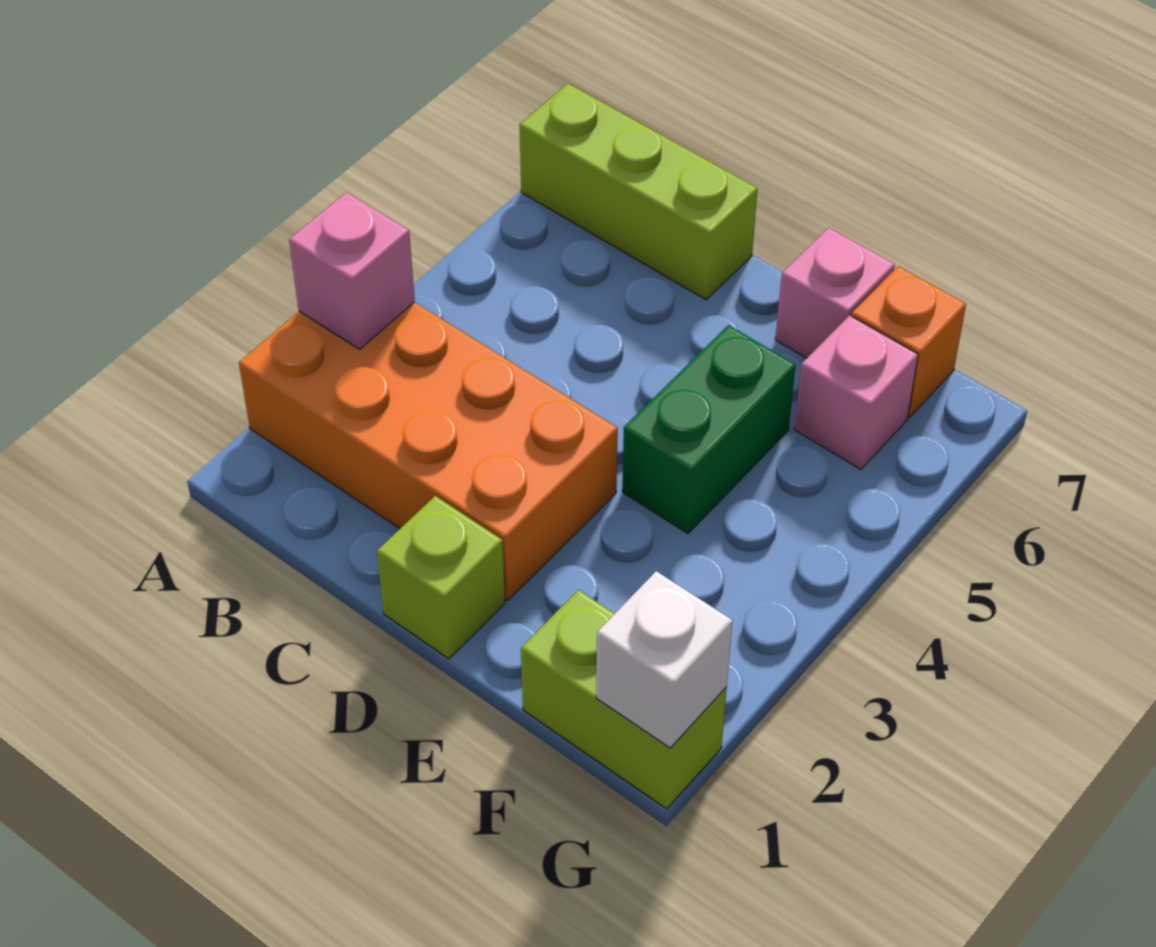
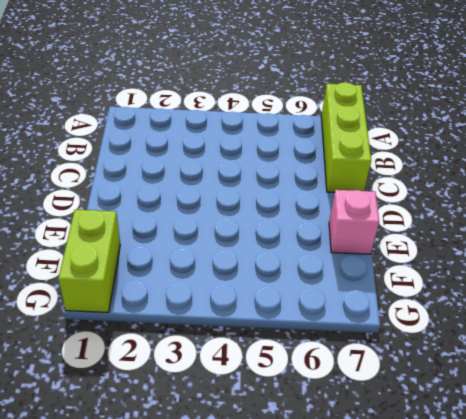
none -> orange brick A2:D3 level 1
none -> lime brick D1 level 1

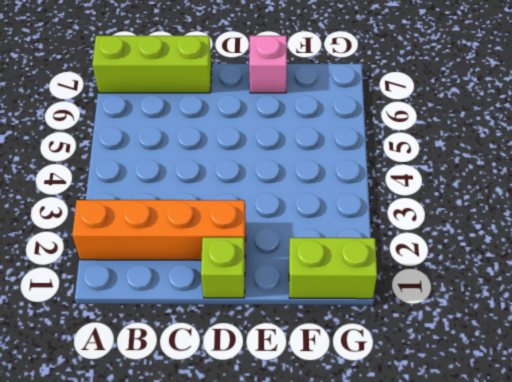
orange brick A2:D2 level 1 -> orange brick A2:D3 level 1
none -> green brick E4:E5 level 1
none -> pink brick F6 level 1

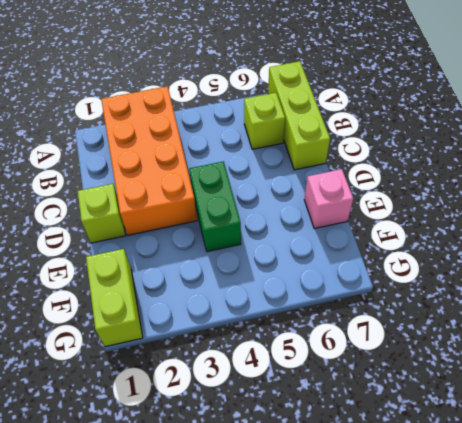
lime brick B6 level 1 -> none
green brick D4:E4 level 1 -> green brick E4:E5 level 1
none -> pink brick F6 level 1
none -> orange brick F7 level 1

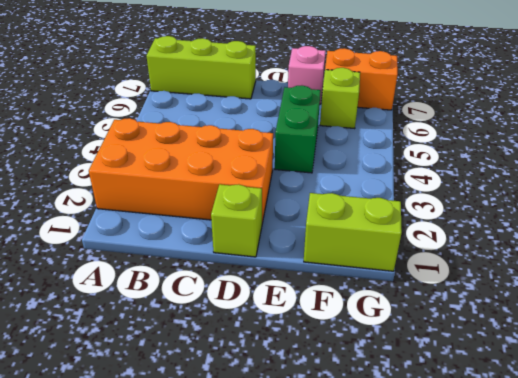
lime brick F6 level 1 -> pink brick F6 level 1
orange brick F7:G7 level 1 -> orange brick F7 level 1
none -> pink brick A3 level 2
none -> white brick G1 level 2

